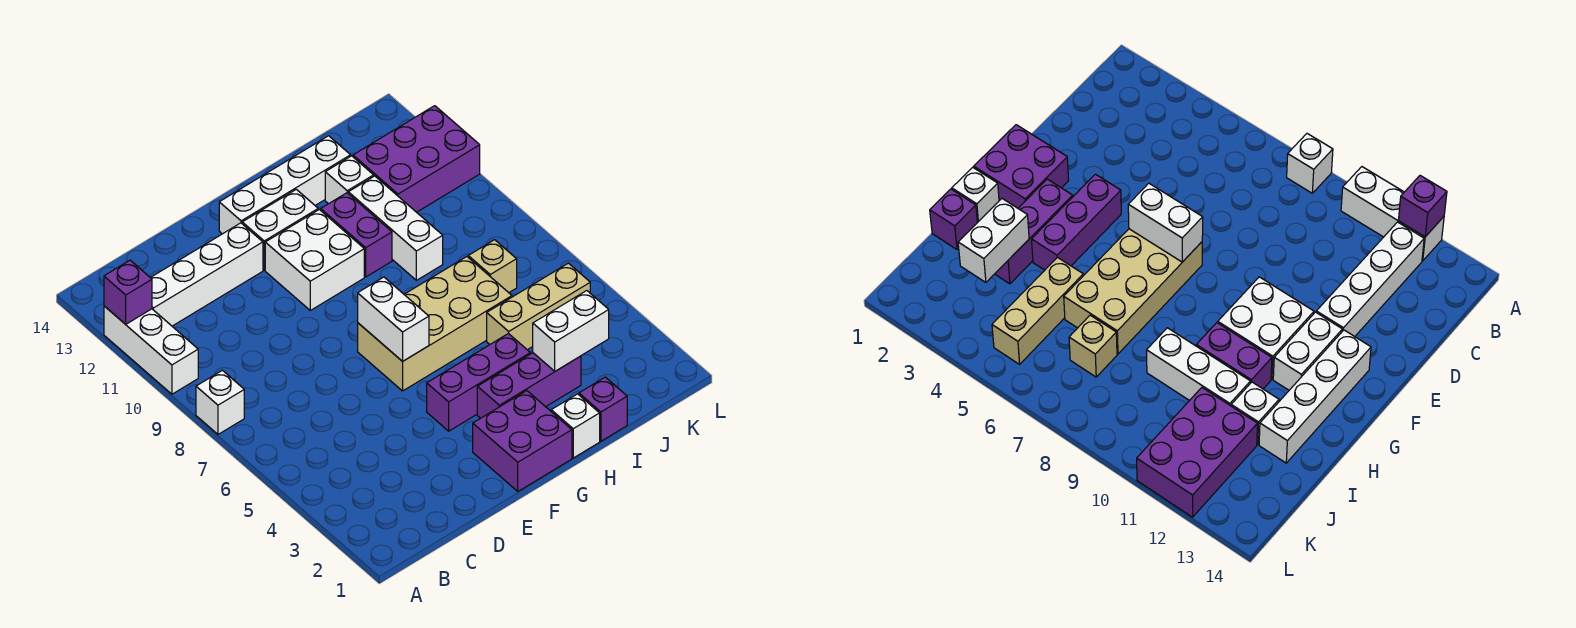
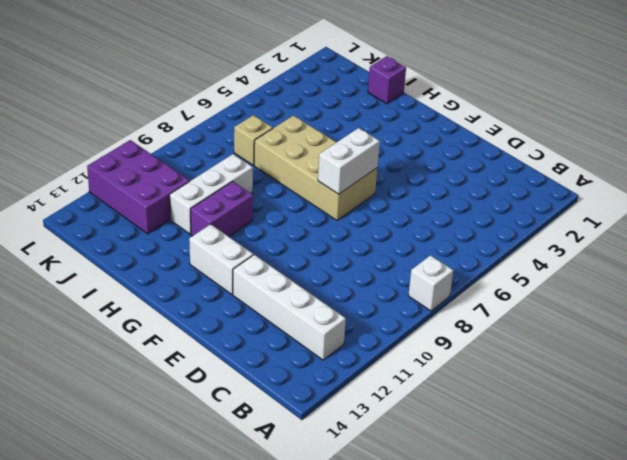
none -> white brick A10:A12 level 1
none -> purple brick F1:G2 level 1
none -> purple brick F4:H4 level 1

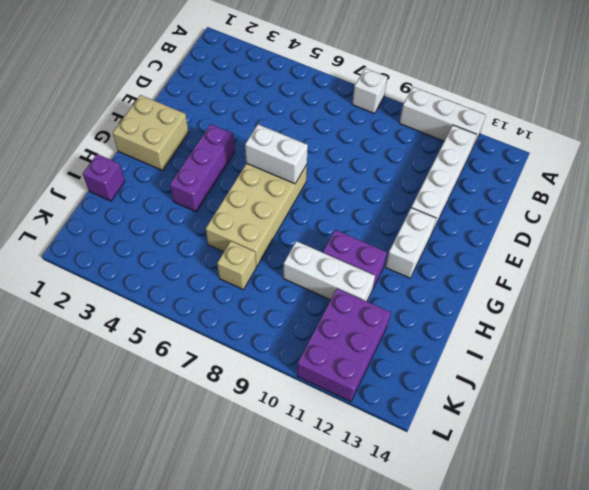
tan brick F1:G2 level 1 -> purple brick F1:G2 level 1
none -> white brick F10:G11 level 1
none -> white brick F13:I13 level 1
none -> purple brick G3:I3 level 1

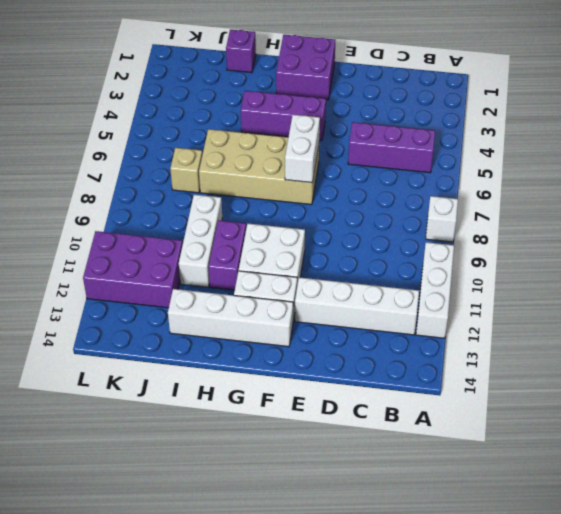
purple brick B5:D5 level 1 -> purple brick G3:I3 level 1
none -> white brick H1 level 1
none -> tan brick I5:K5 level 1
none -> white brick I12 level 1

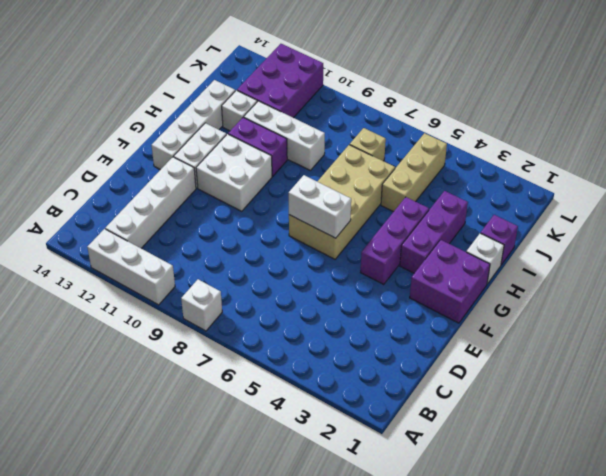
none -> purple brick A12 level 2
none -> white brick I3:J3 level 2

